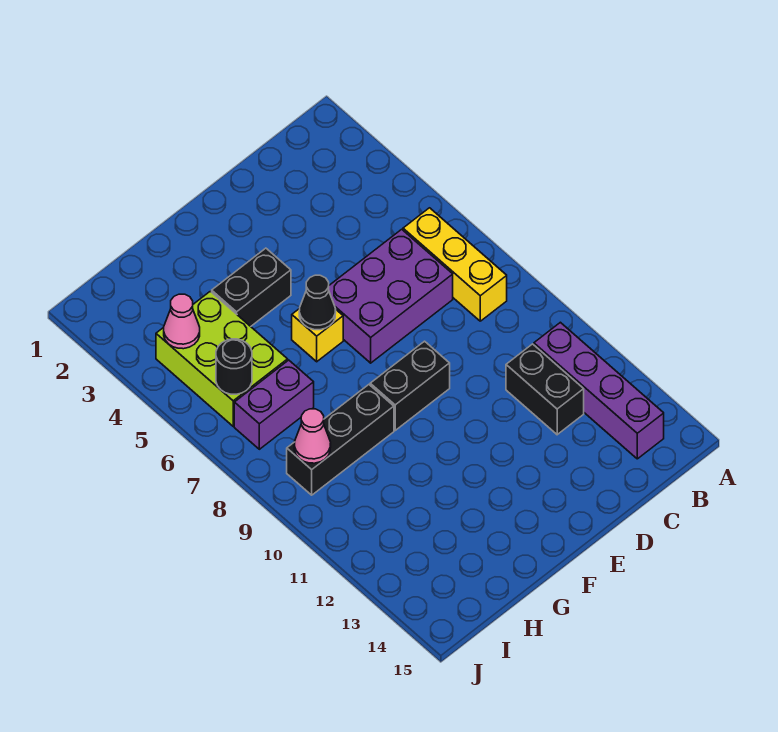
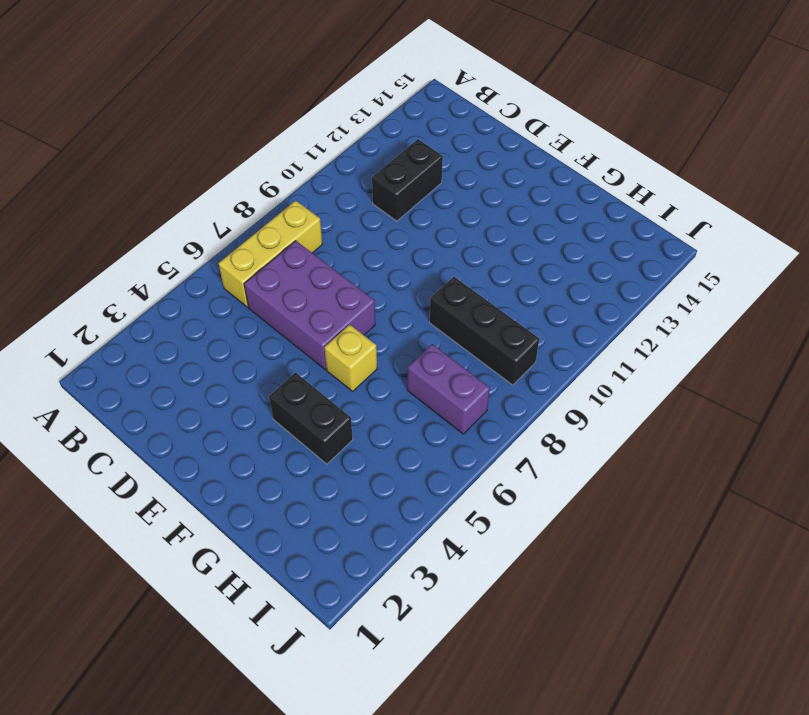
none -> purple brick B11:B14 level 1
none -> black brick E9:F9 level 1
none -> lime brick H4:I6 level 1

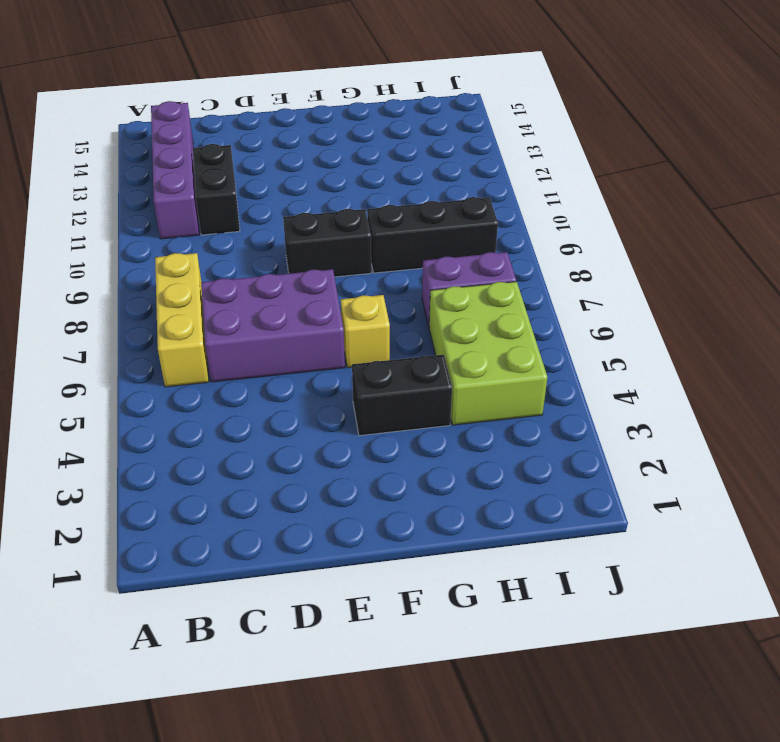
none -> black cone F6 level 2
none -> pink cone I4 level 2
none -> black round brick I6 level 2

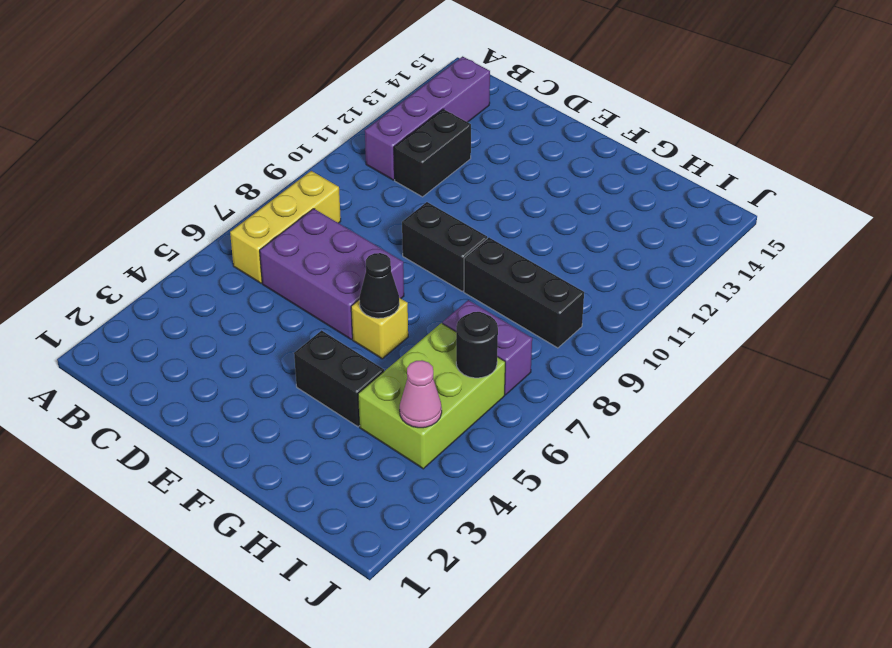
none -> pink cone I9 level 2

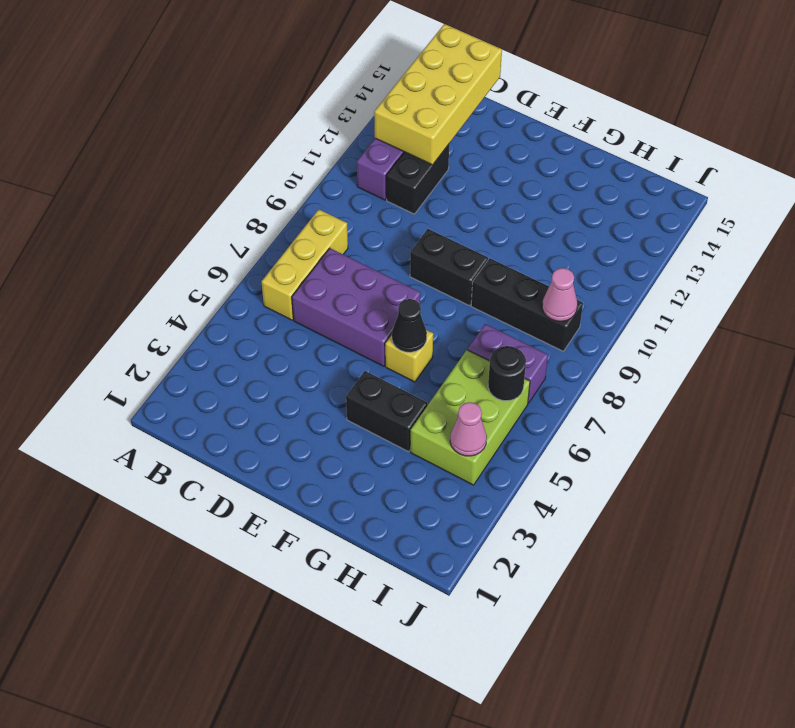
yellow brick B12:C15 level 2 -> none

